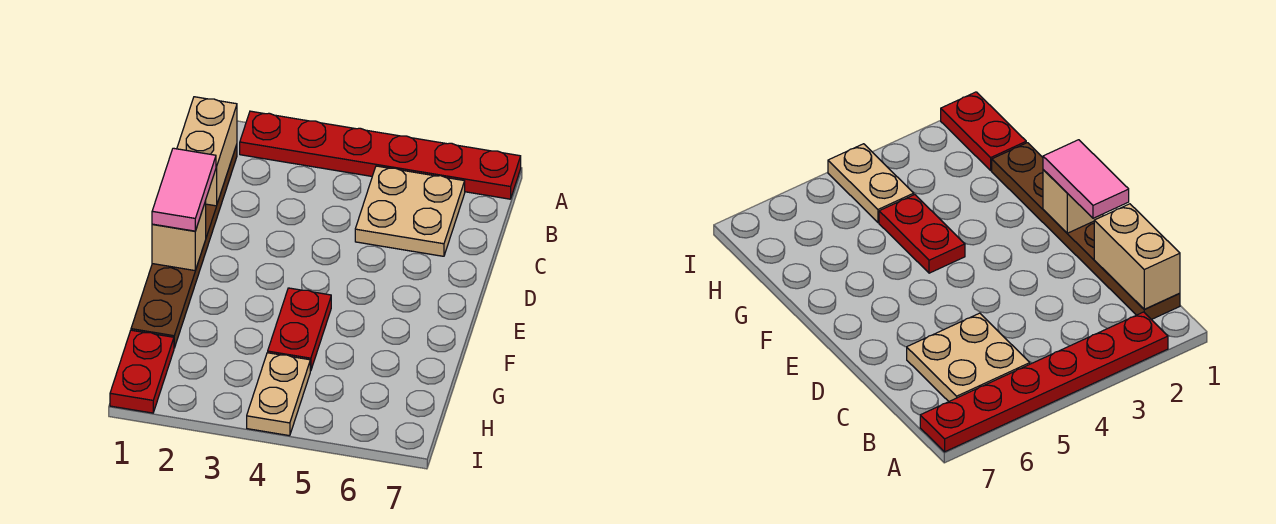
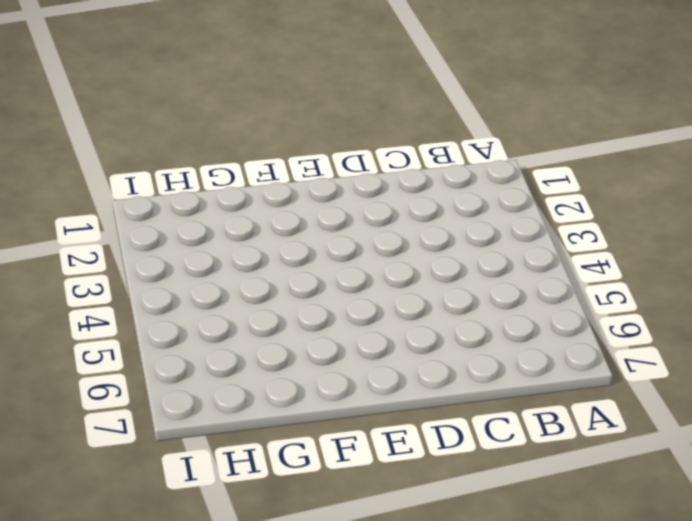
none -> red plate A2:A7 level 1
none -> brown plate B1:G1 level 1

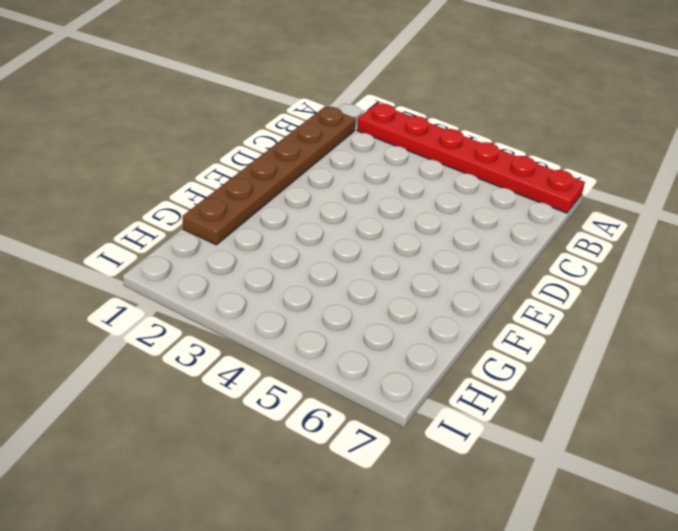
none -> tan plate B5:C6 level 1
none -> red plate F4:G4 level 1

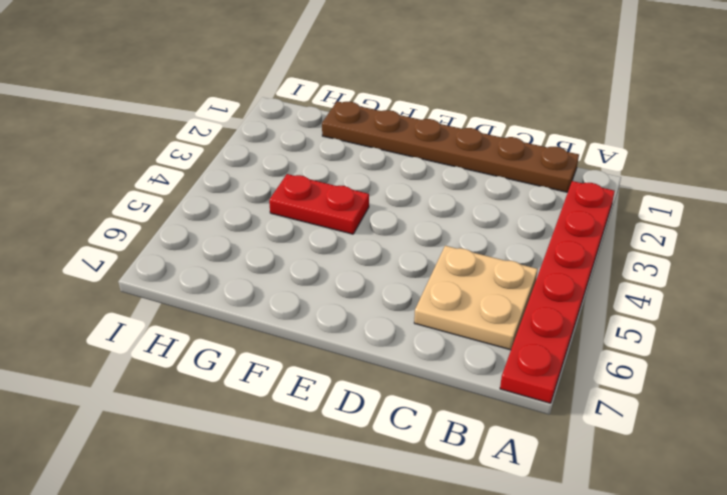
none -> red plate H1:I1 level 1
none -> tan plate H4:I4 level 1

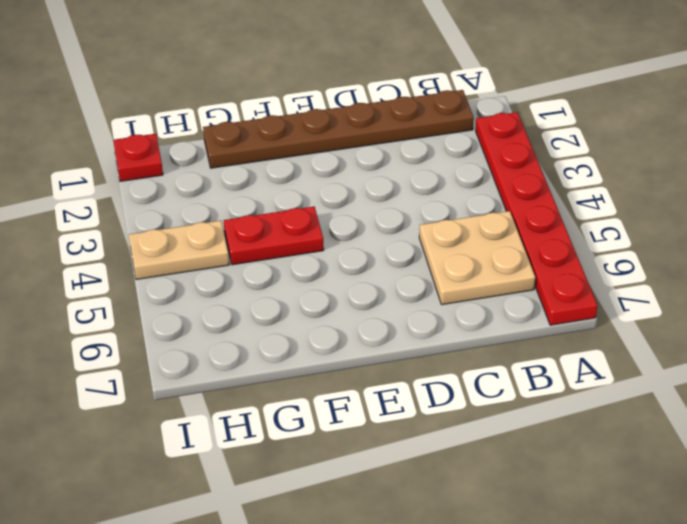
red plate I1 level 1 -> red plate H1:I1 level 1
none -> tan brick B1:C1 level 2
none -> tan brick E1 level 2

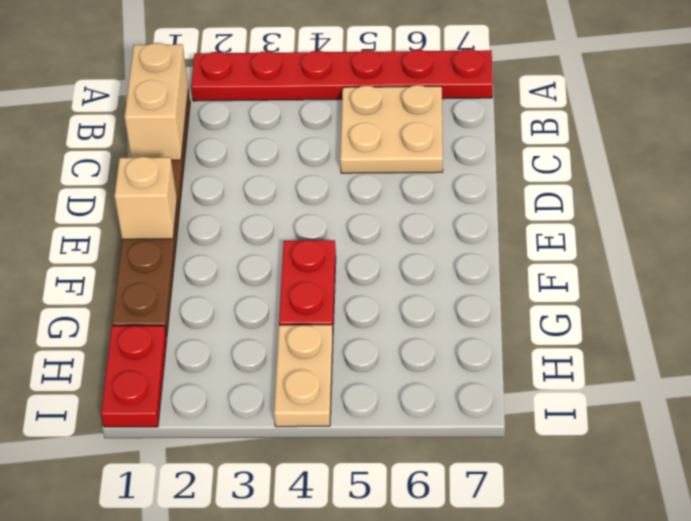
none -> pink tile D1:E1 level 3

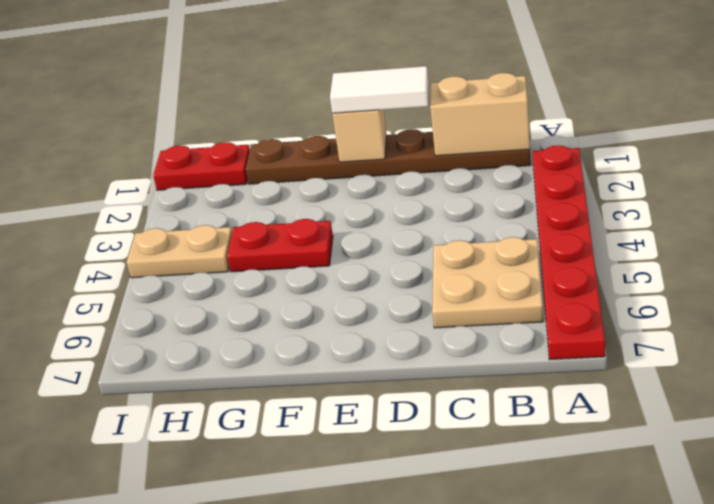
white tile D1:E1 level 3 -> pink tile D1:E1 level 3

